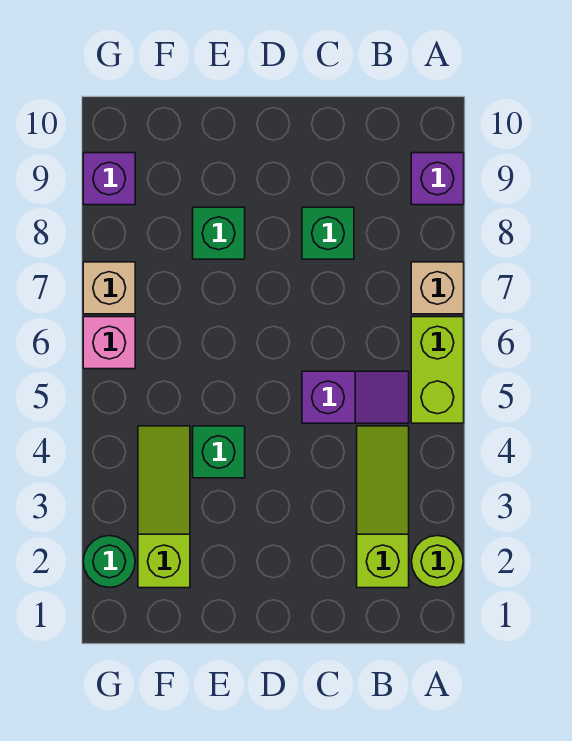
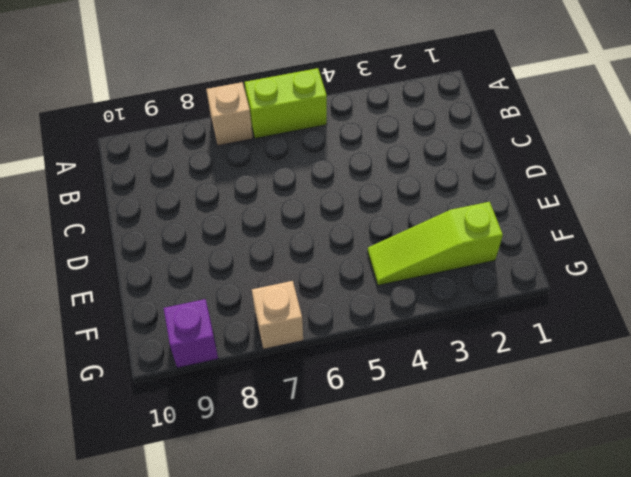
none -> lime round brick A2 level 1
none -> purple brick A9 level 1
none -> lime slope B2:B4 level 1 top 2

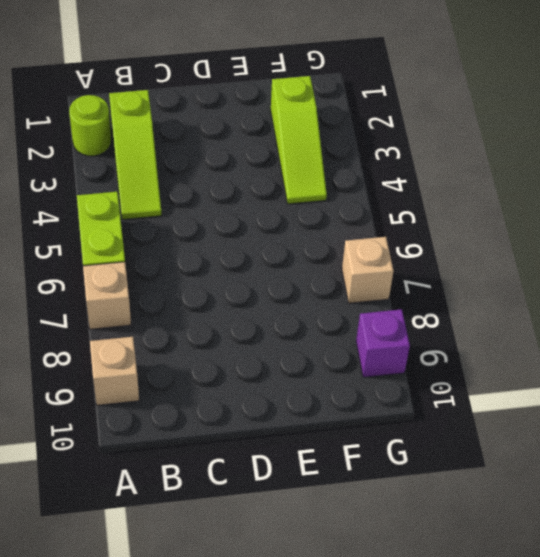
tan brick A9 level 1 -> purple brick A9 level 1
none -> purple slope B5:C5 level 1 top C
none -> green brick C8 level 1
none -> green brick E4 level 1

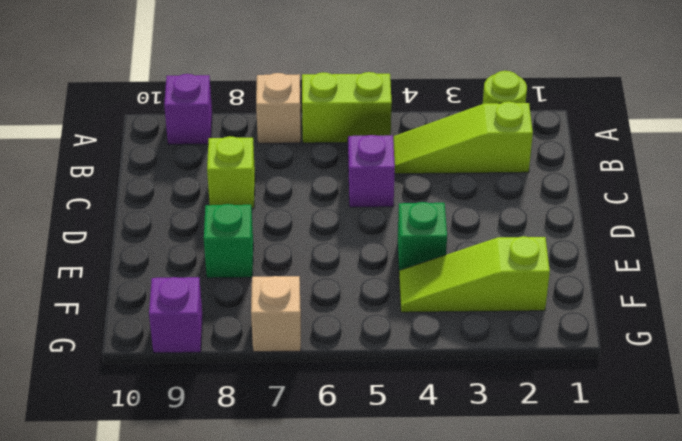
lime brick C8 level 1 -> green brick C8 level 1
none -> green round brick G2 level 1
none -> pink brick G6 level 1

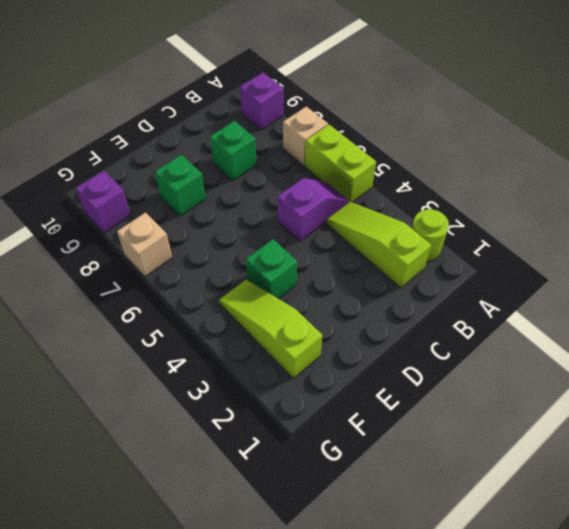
none -> green round brick G2 level 1
none -> pink brick G6 level 1

